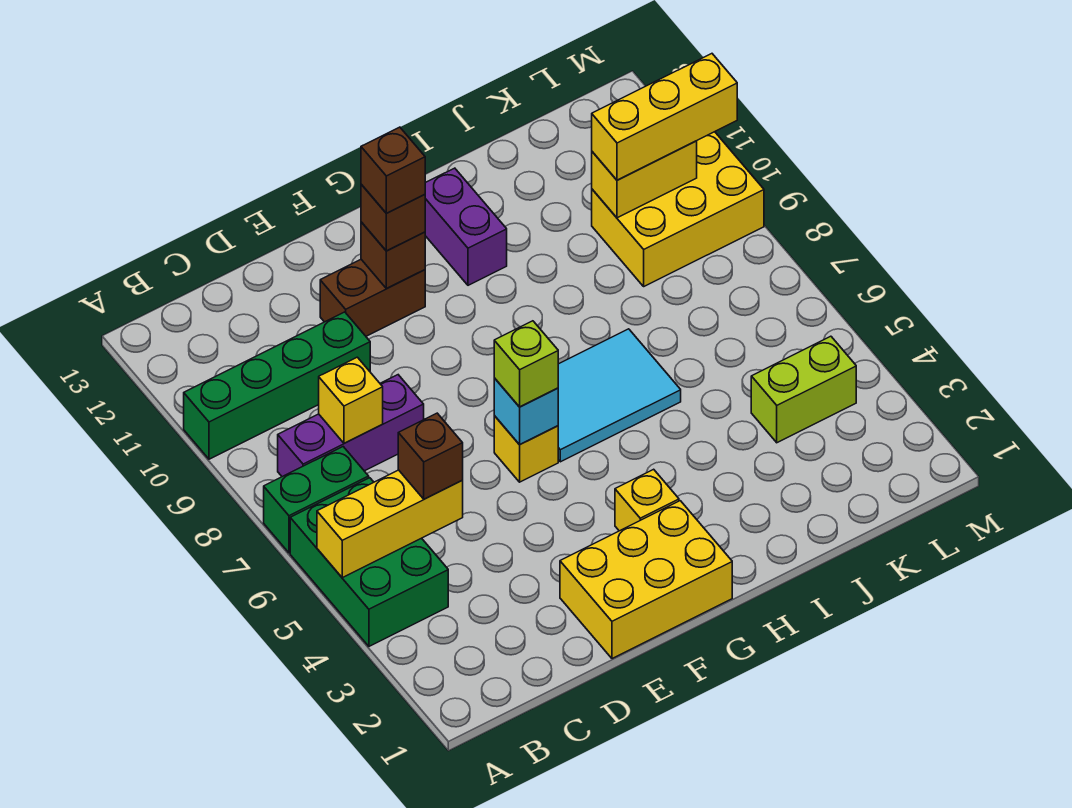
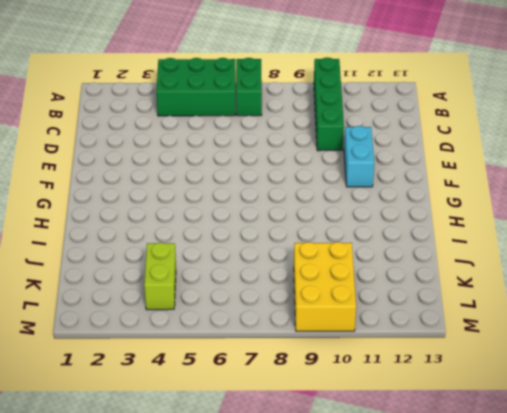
cyan brick E11:F11 level 1 -> brown brick E11:F11 level 1
none -> purple brick B8:D8 level 1
none -> yellow brick E1:G2 level 1
none -> yellow brick F6 level 1

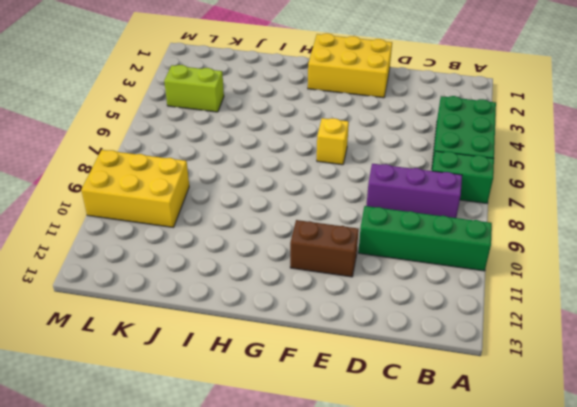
none -> yellow brick G3 level 1
none -> cyan tile G6:I7 level 1
none -> purple brick H11:H12 level 1

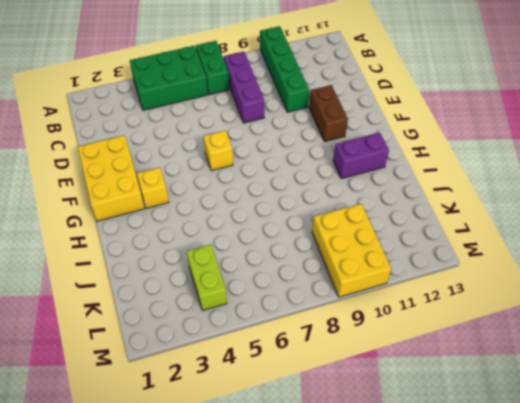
none -> cyan tile G6:I7 level 1
none -> yellow brick A5:C5 level 2
none -> yellow brick C8 level 2

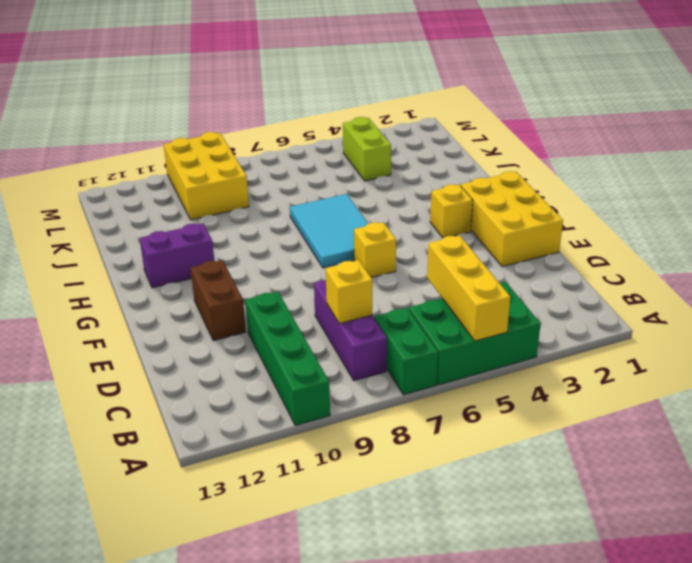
none -> cyan brick F6 level 2
none -> brown brick F11 level 2
none -> yellow brick K10:L10 level 2

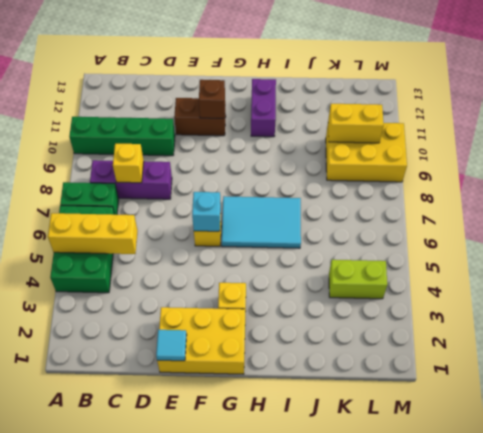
cyan tile E1 level 2 -> none
none -> brown brick C5 level 3
none -> lime brick F6 level 3
none -> brown brick F11 level 3

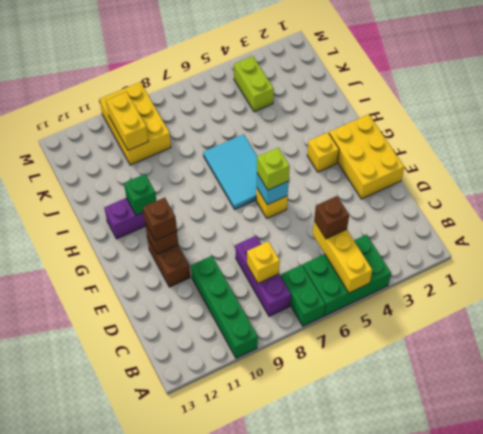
green brick H11 level 2 -> none
none -> yellow brick K10:M10 level 3
none -> brown brick F11 level 4

